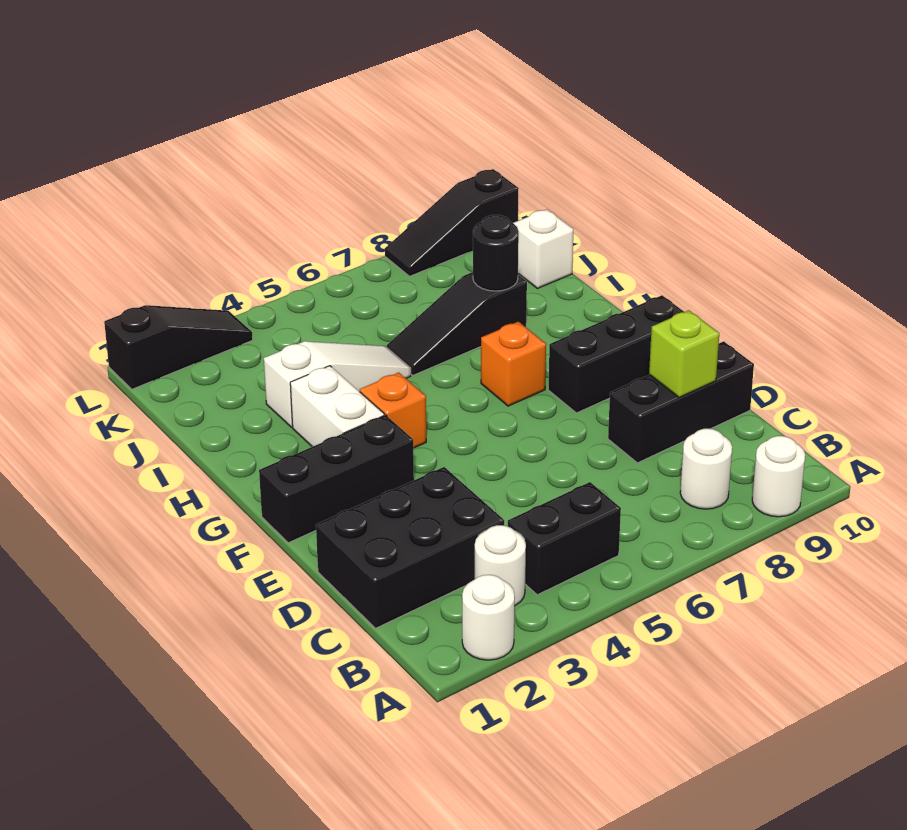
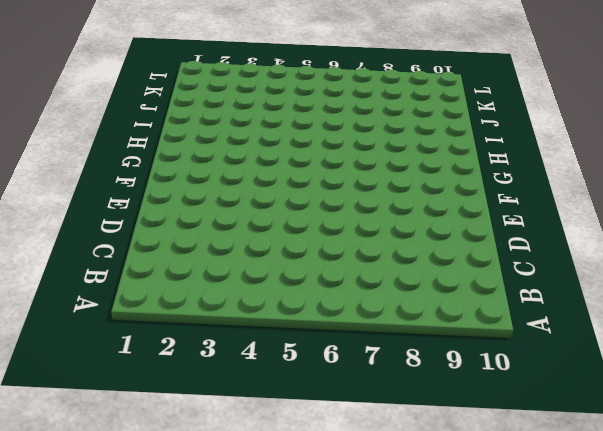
none -> white round brick A2 level 1
none -> white round brick A9 level 1
none -> white round brick B3 level 1

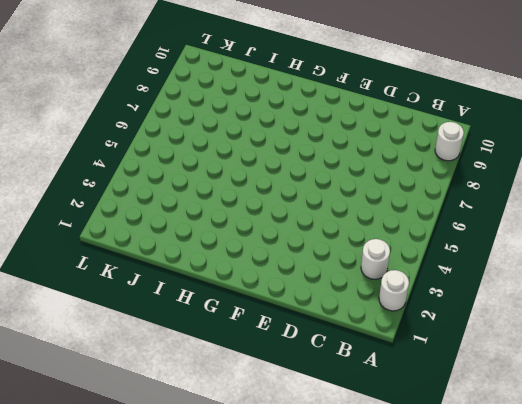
none -> black brick B4:B5 level 1
none -> white round brick B8 level 1
none -> black brick C1:D3 level 1

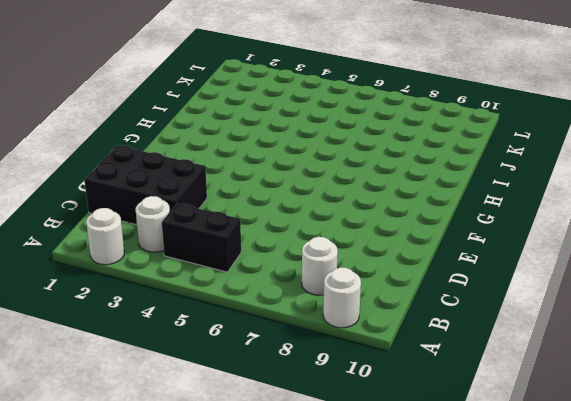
none -> black brick D8:D10 level 1
none -> black brick F1:F3 level 1
none -> black brick F8:F10 level 1

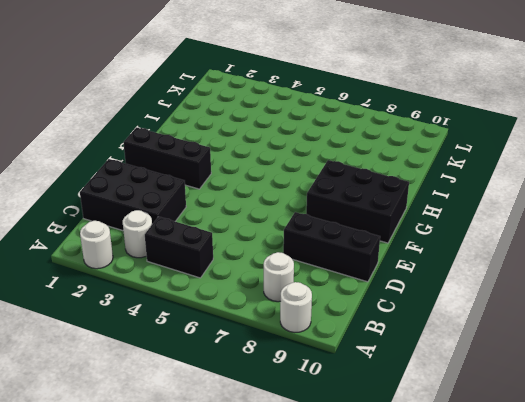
black brick F8:G10 level 1 -> black brick F8:F10 level 1
none -> white brick G3:H3 level 1
none -> orange brick G4 level 1
none -> orange brick G7 level 1

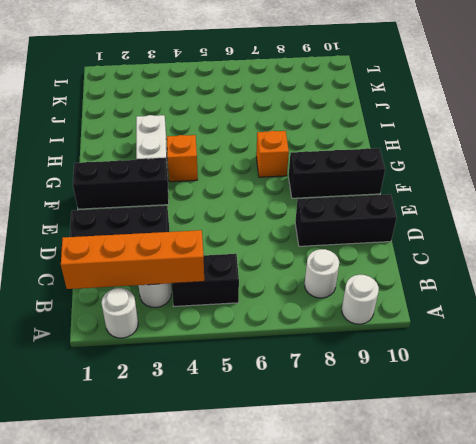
orange brick B1:B4 level 2 -> none
none -> white slope I3:I5 level 1 top 3
none -> black slope I6:I8 level 1 top 8
none -> white brick J10 level 1

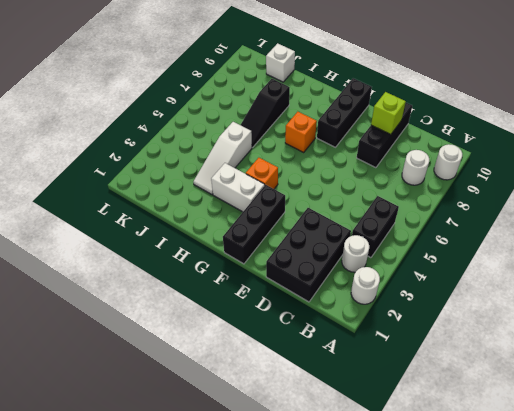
white slope I3:I5 level 1 top 5 -> white slope I3:I5 level 1 top 3
none -> black slope L1:L3 level 1 top 1
none -> black slope L8:L10 level 1 top 10
none -> black round brick I8 level 2

